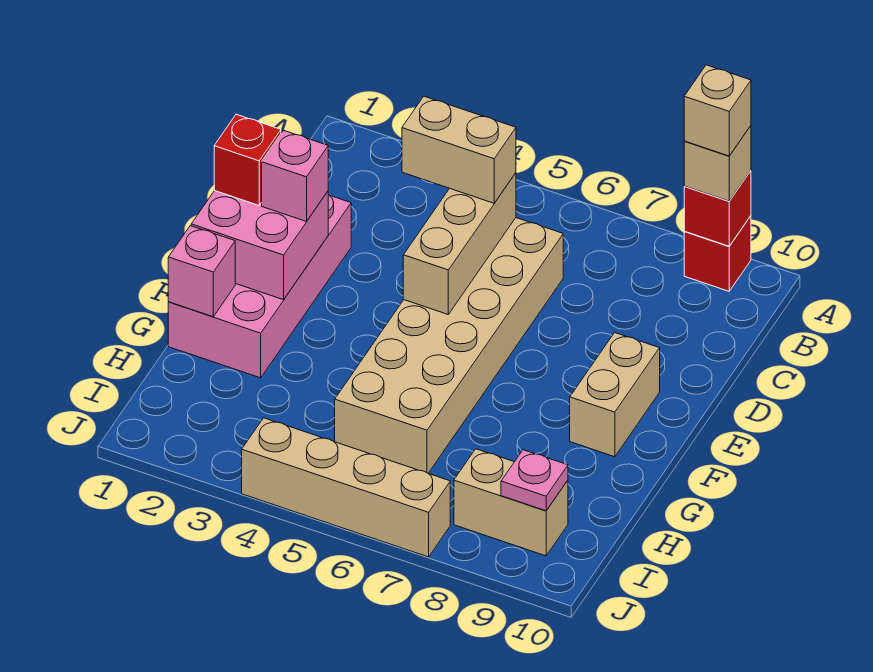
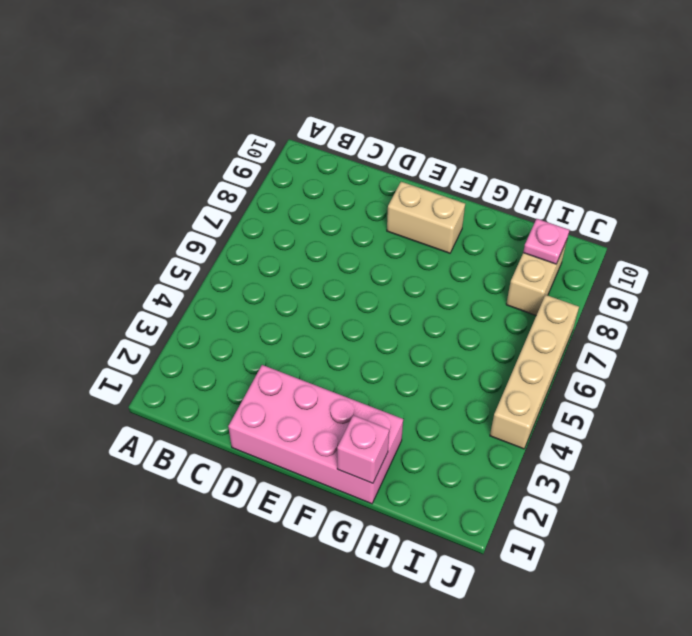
none -> red brick A9 level 1
none -> tan brick C5:H6 level 1
none -> red brick A9 level 2

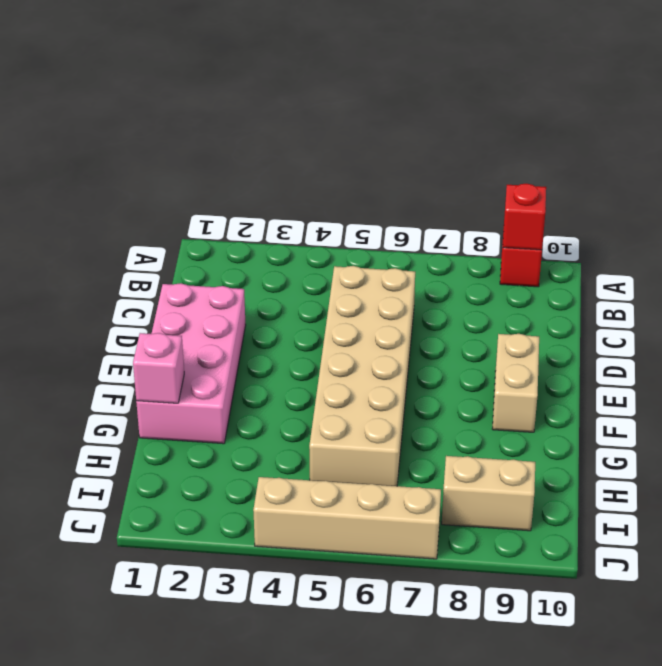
none -> tan brick C5:E5 level 2
none -> pink brick E1:F2 level 2
none -> pink plate I9 level 2

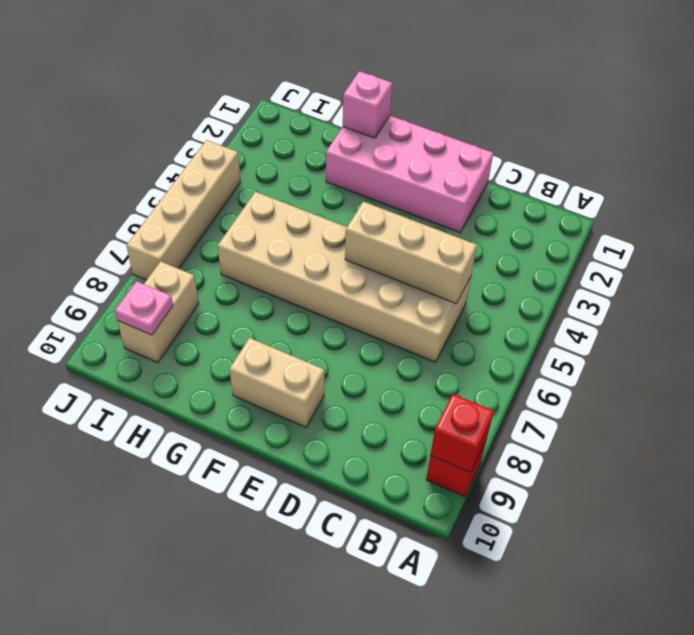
none -> pink brick E1:F2 level 2
none -> tan brick A9 level 3
none -> tan brick C4:C5 level 3

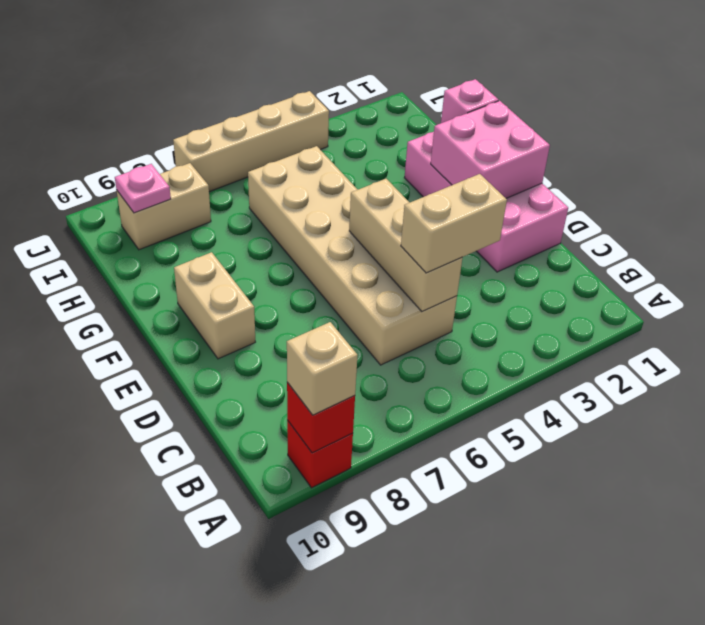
none -> red brick E1 level 3
none -> pink brick E2 level 3
none -> tan brick A9 level 4

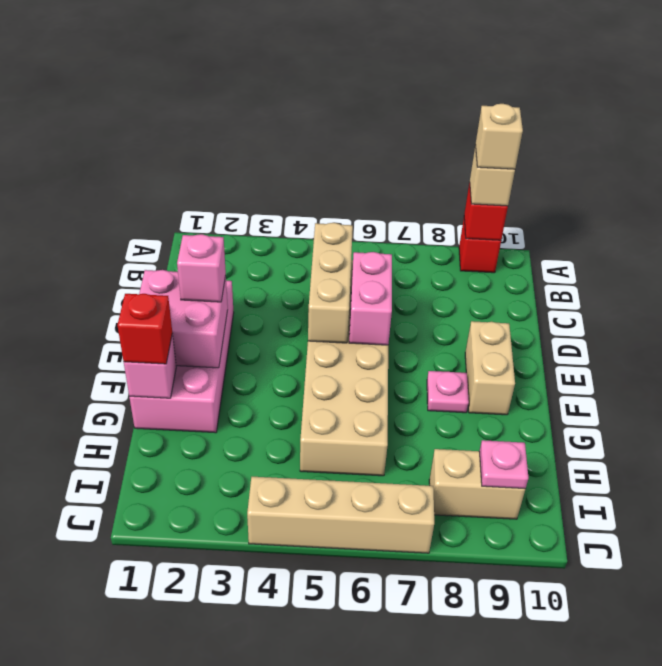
pink brick D6:E6 level 2 -> none
pink plate F8 level 1 -> none
red brick G1 level 3 -> red brick E1 level 3
none -> tan brick C4:C5 level 3

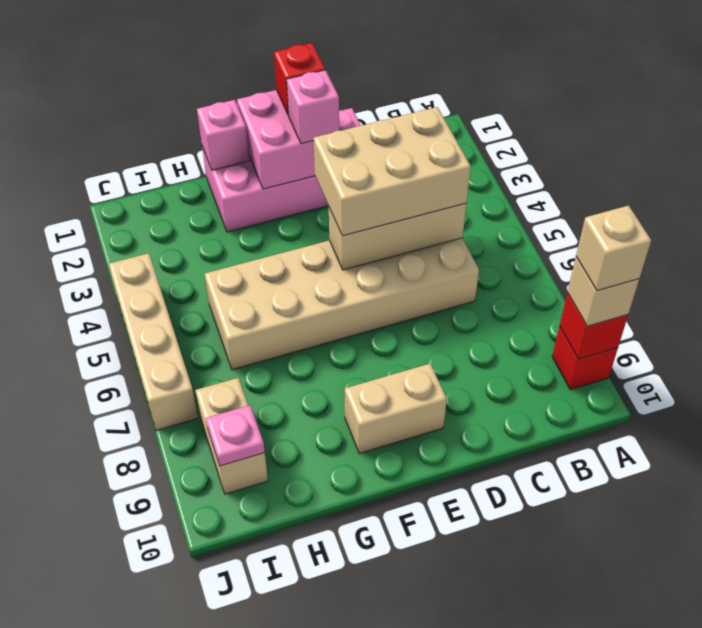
tan brick C4:E5 level 3 -> tan brick C4:C5 level 3

